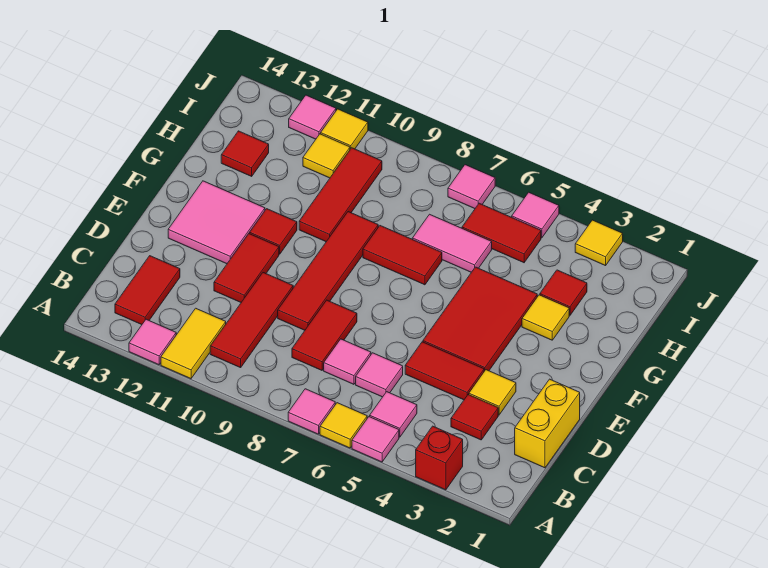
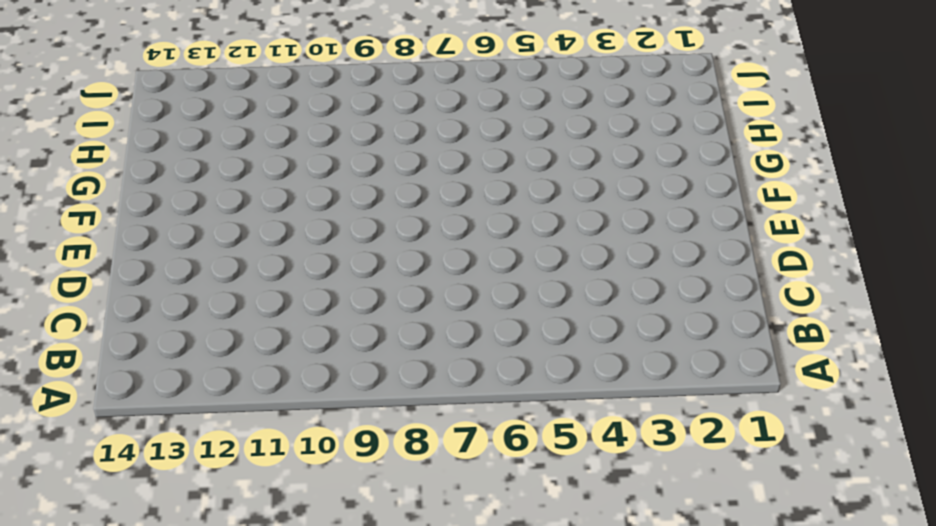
none -> red brick A3 level 1
none -> pink tile A5 level 1
none -> yellow tile A6 level 1
none -> pink tile A7 level 1

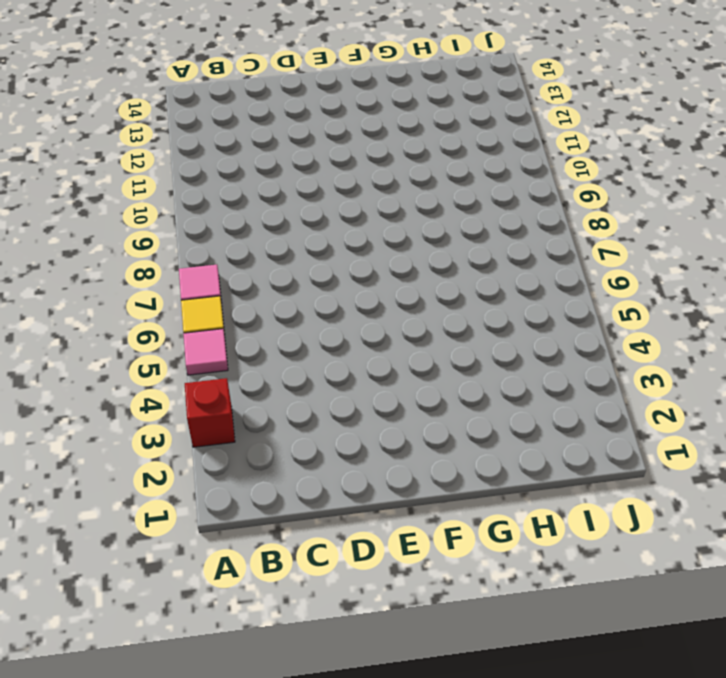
none -> yellow tile A11:B11 level 1
none -> pink tile A12 level 1
none -> pink tile B5 level 1
none -> red tile B10:D10 level 1

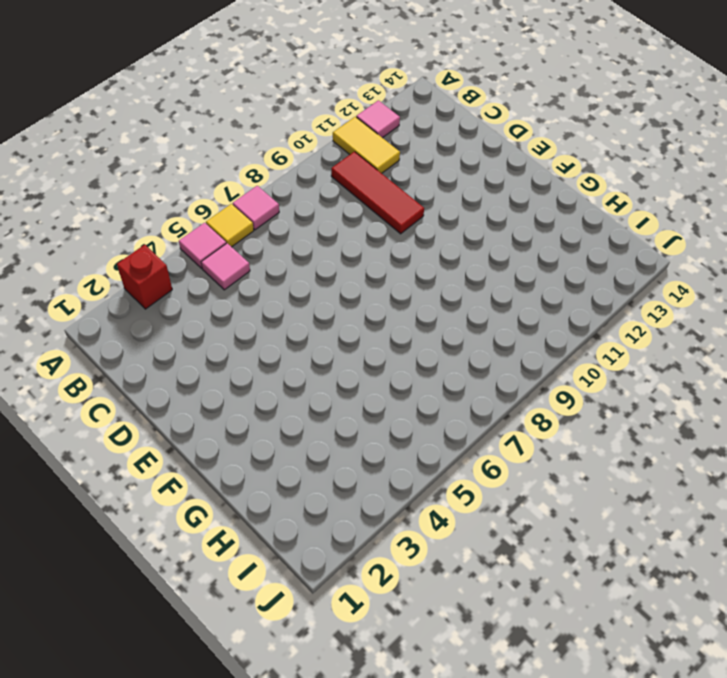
none -> red tile B13:C13 level 1
none -> yellow brick C1:D1 level 1
none -> red tile C3 level 1
none -> pink tile C6 level 1

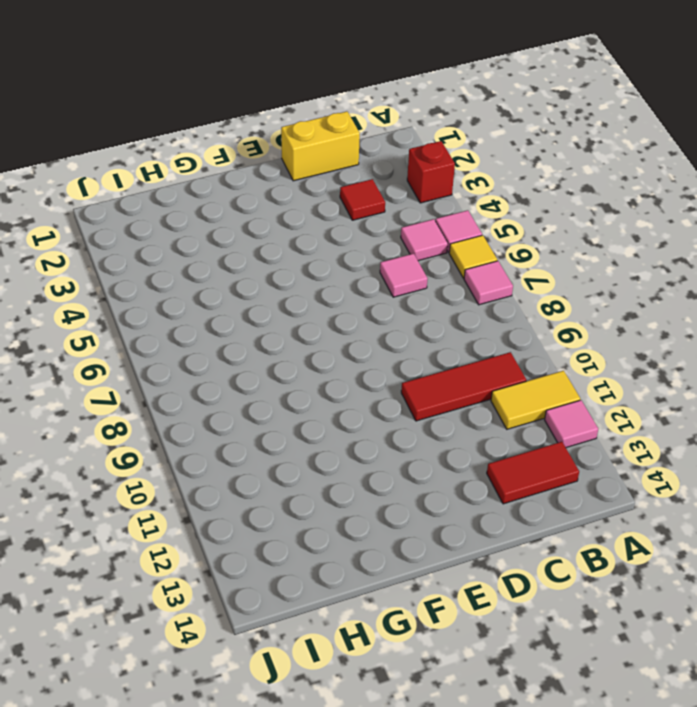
none -> pink tile C7 level 1
none -> red tile C8:D8 level 1
none -> yellow tile D3 level 1
none -> red tile D4:D5 level 1

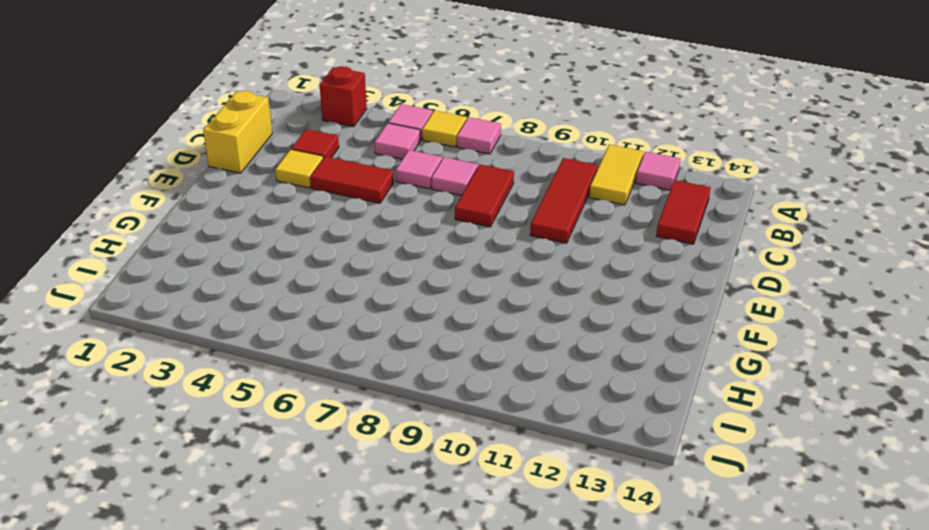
none -> red tile D9:G9 level 1
none -> red tile D11:E11 level 1
none -> red tile E4:G5 level 1
none -> pink tile E12:F13 level 1

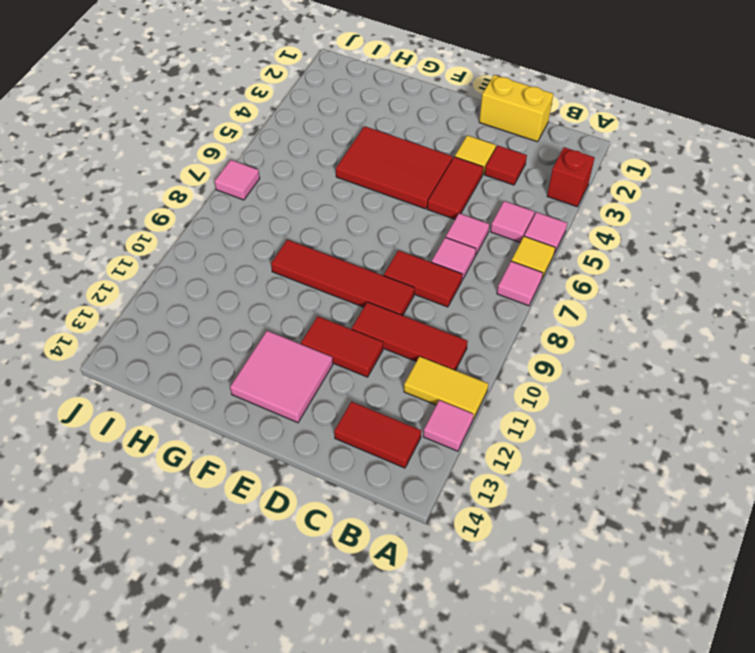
none -> red tile F11 level 1
none -> yellow tile G3 level 1
none -> red tile G7:G8 level 1
none -> red tile G10:I10 level 1

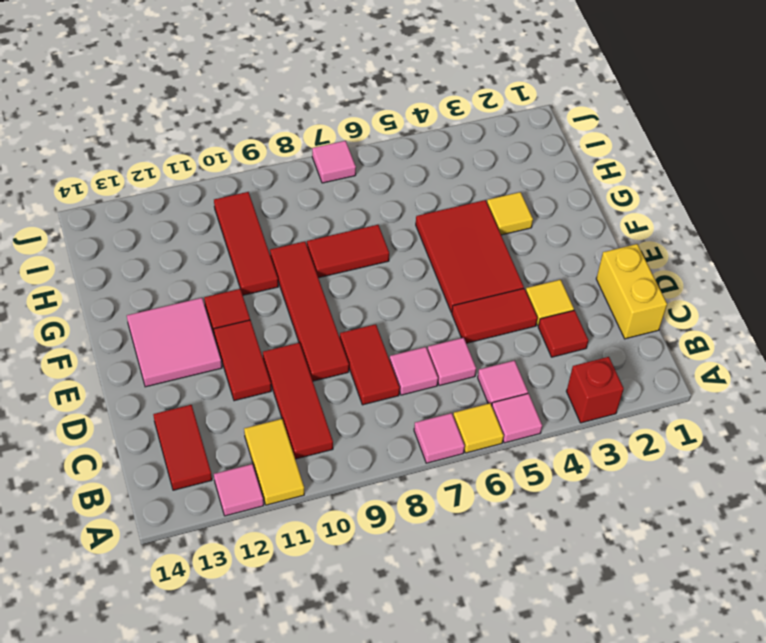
none -> red tile H3 level 1
none -> pink tile H6:H7 level 1
none -> red tile H13 level 1
none -> red tile I5:I6 level 1

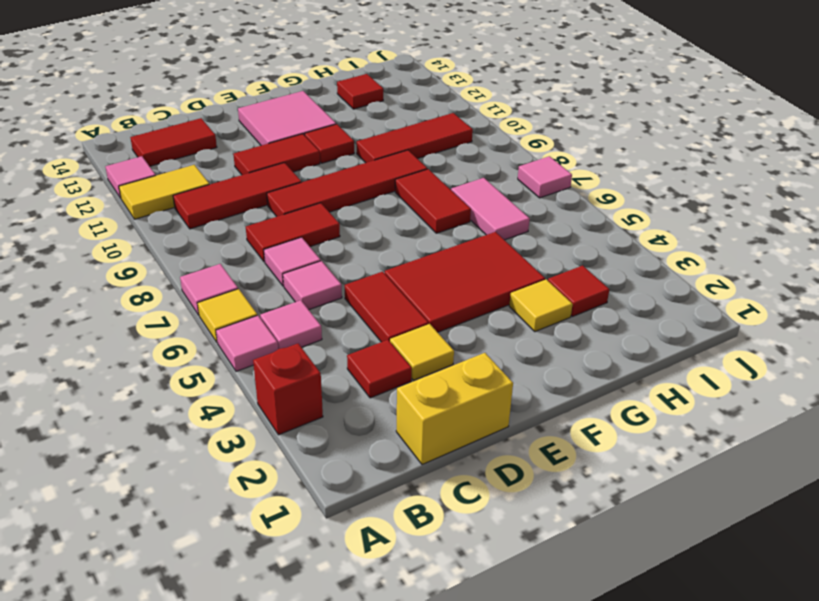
none -> red tile I5:I6 level 1
none -> yellow tile I11 level 1
none -> yellow tile J3 level 1
none -> pink tile J5 level 1

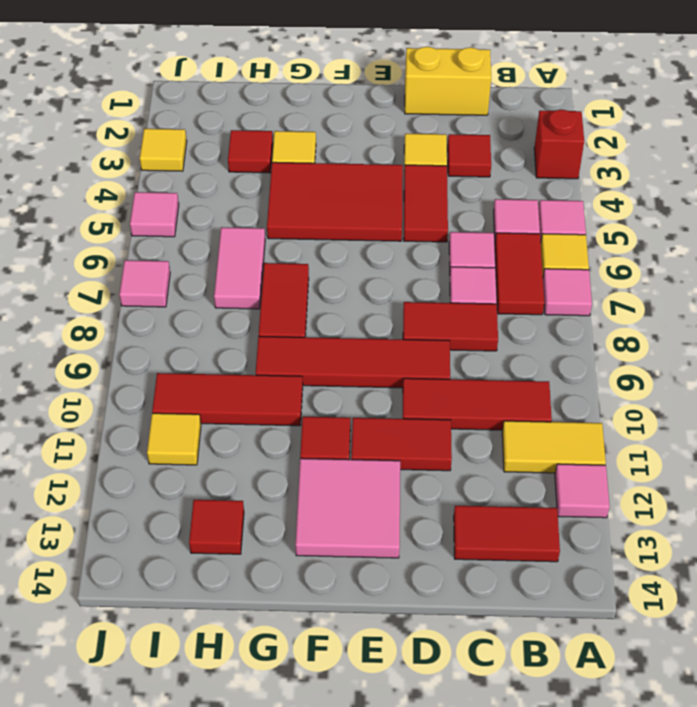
red tile B6:B7 level 1 -> red tile I5:I6 level 1
none -> yellow tile J11 level 1
none -> pink tile J12 level 1

